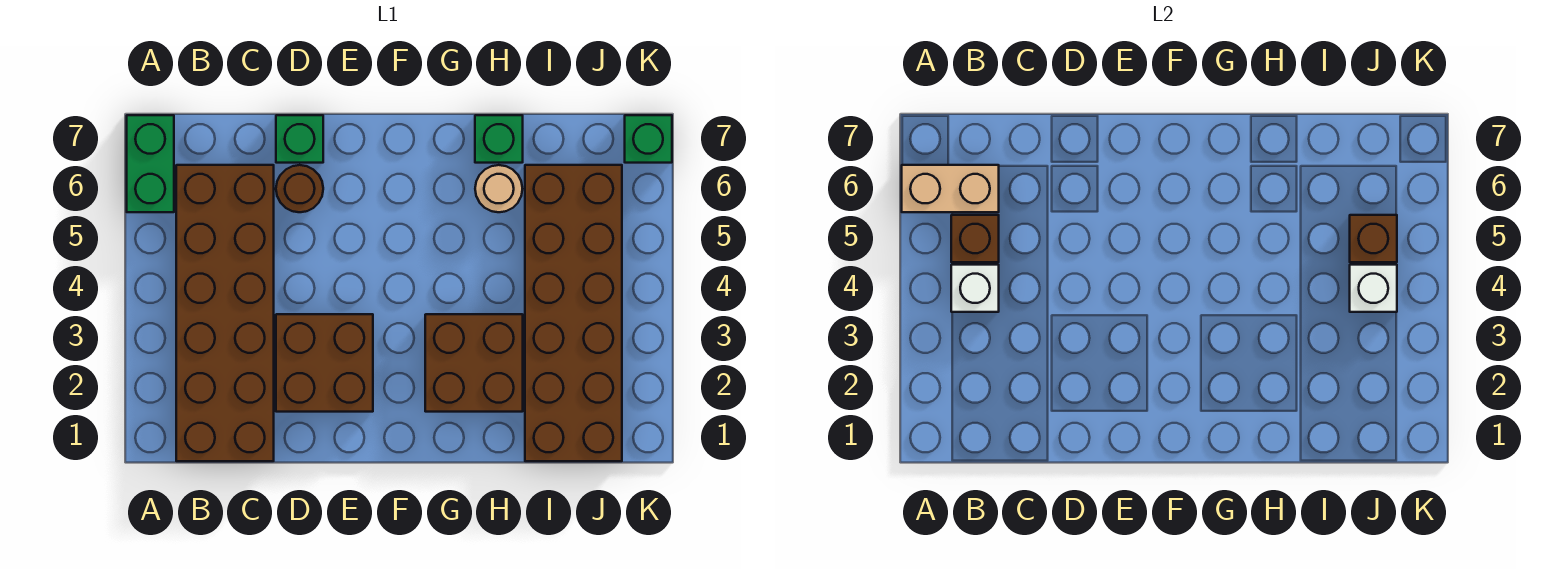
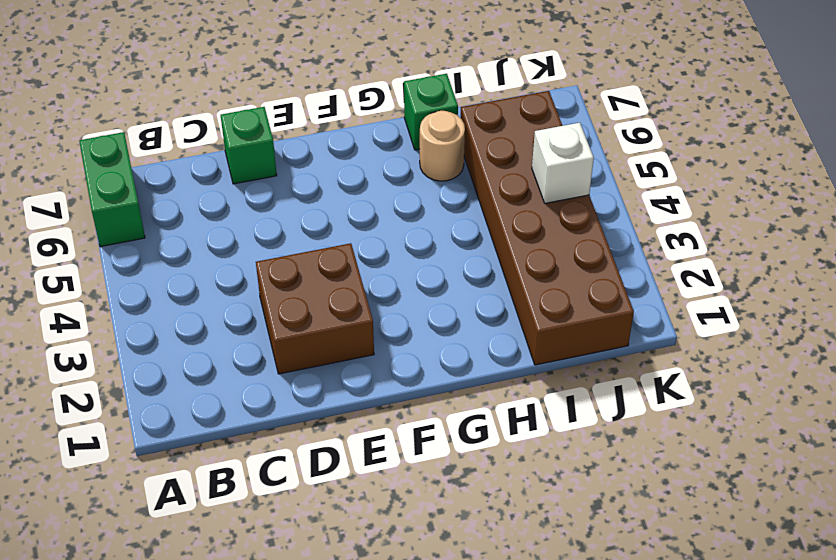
none -> brown brick B1:C6 level 1
none -> brown round brick D6 level 1
none -> brown brick G2:H3 level 1

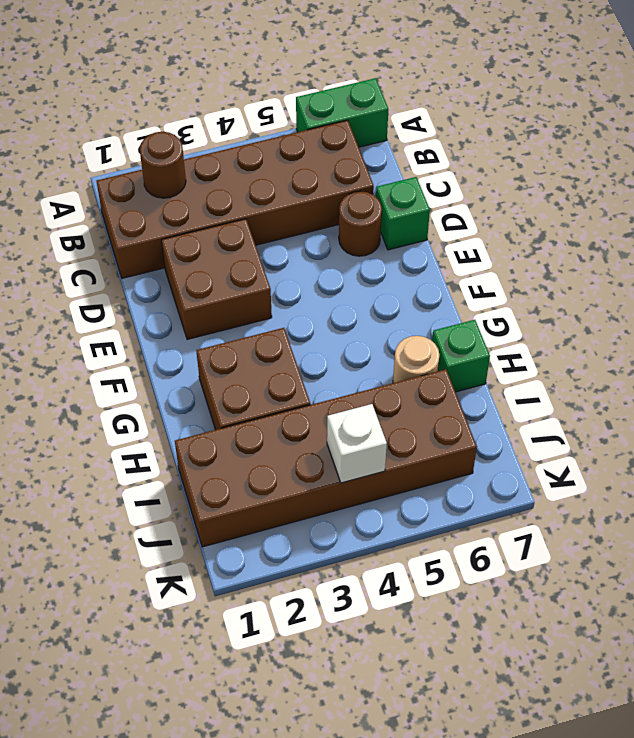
brown round brick B2 level 2 -> none
none -> green brick K7 level 1
none -> tan brick A6:B6 level 2
none -> white brick B4 level 2

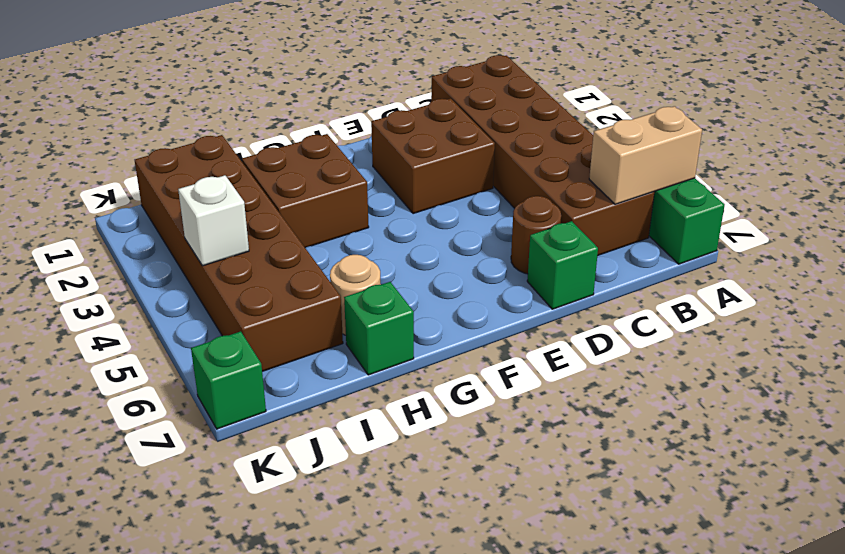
none -> white brick B4 level 2
none -> brown brick B5 level 2
none -> brown brick J5 level 2

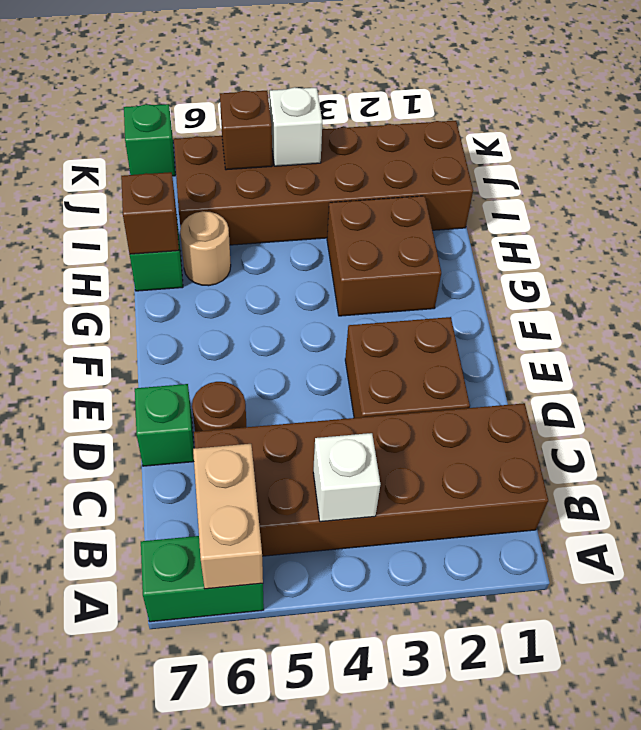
brown brick H7 level 2 -> brown brick B5 level 2

